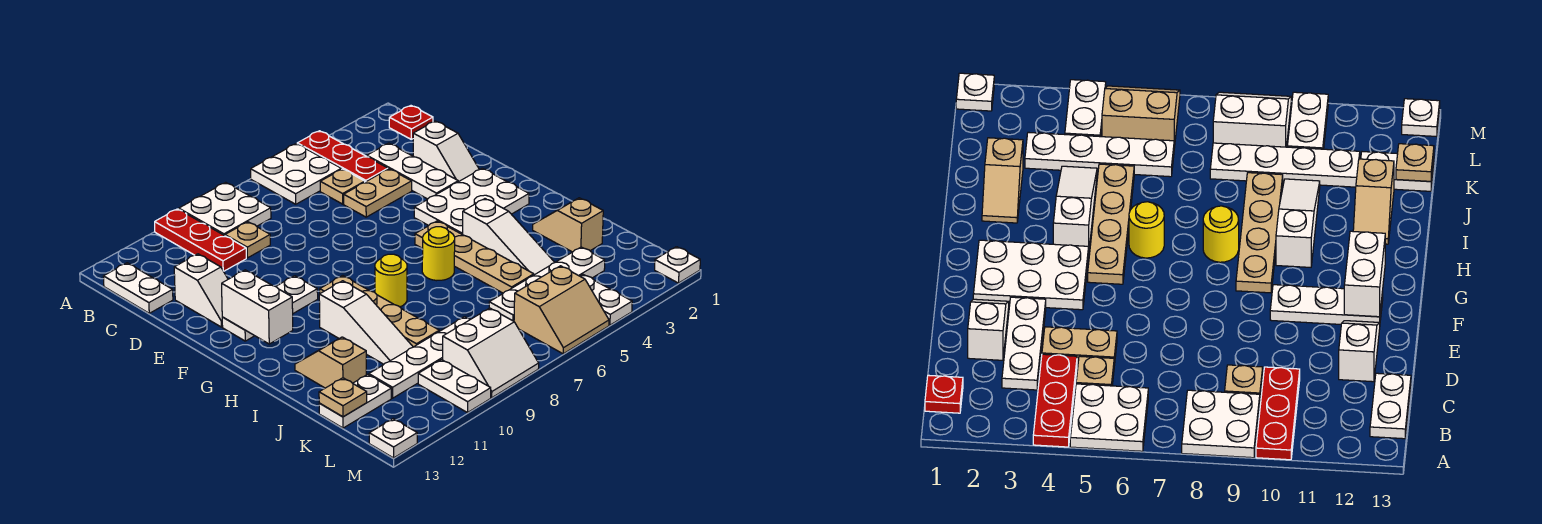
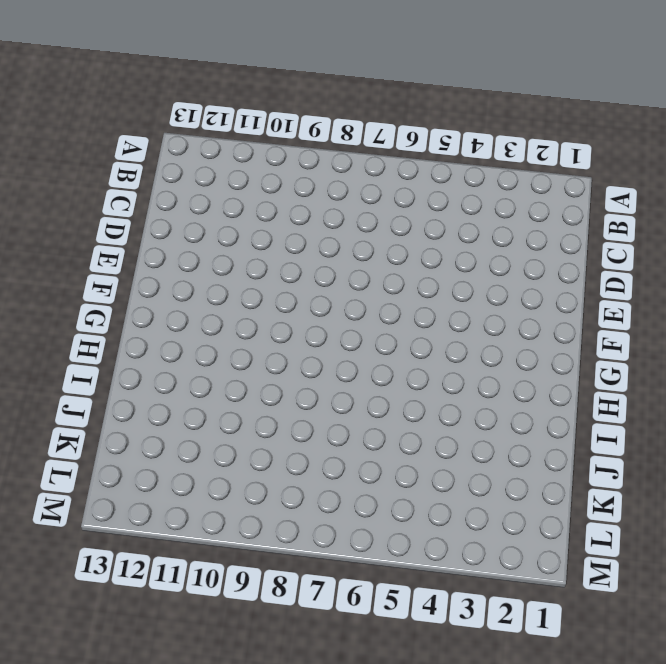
none -> red plate A4:C4 level 1
none -> white plate A5:B6 level 1
none -> white plate A8:B9 level 1
none -> red plate A10:C10 level 1

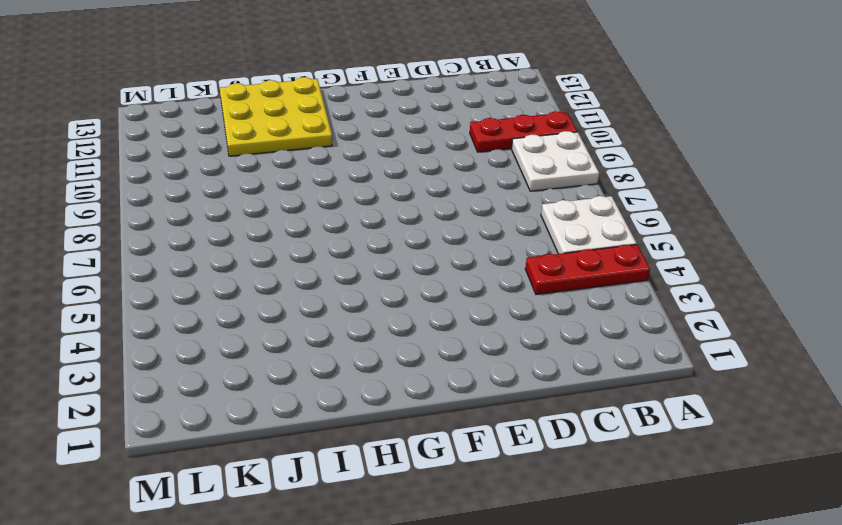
yellow plate H11:J13 level 1 -> tan slope I12:J12 level 1 top J
none -> red plate B1 level 1
none -> white plate B13:C13 level 1
none -> white plate C3:E3 level 1
none -> tan plate C5 level 1

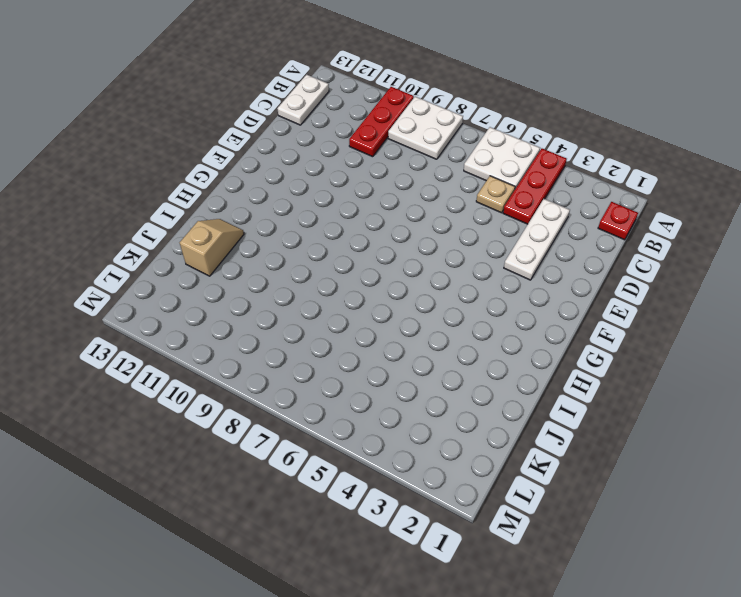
none -> tan plate C9 level 1
none -> white slope D2:E2 level 1 top D
none -> tan plate D4:D5 level 1
none -> white slope D12:E12 level 1 top D

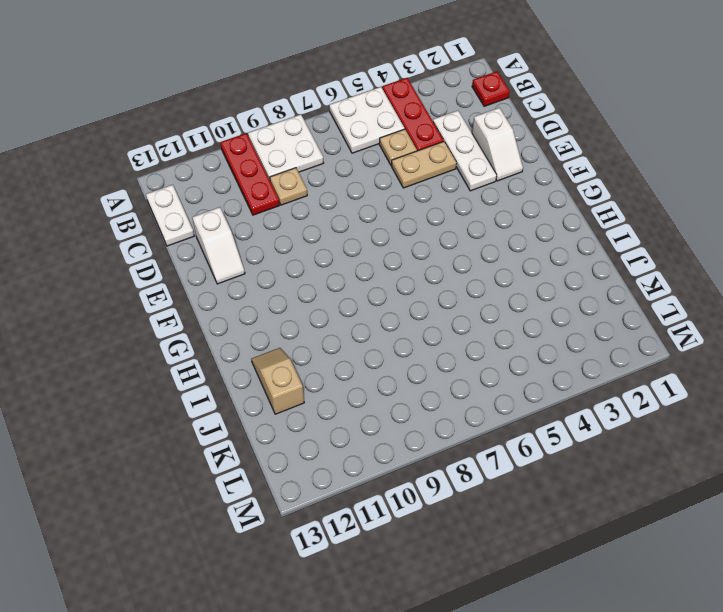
none -> white plate F2:G4 level 1
none -> white plate F10:F12 level 1
none -> tan plate G5:J5 level 1
none -> tan plate G9:J9 level 1

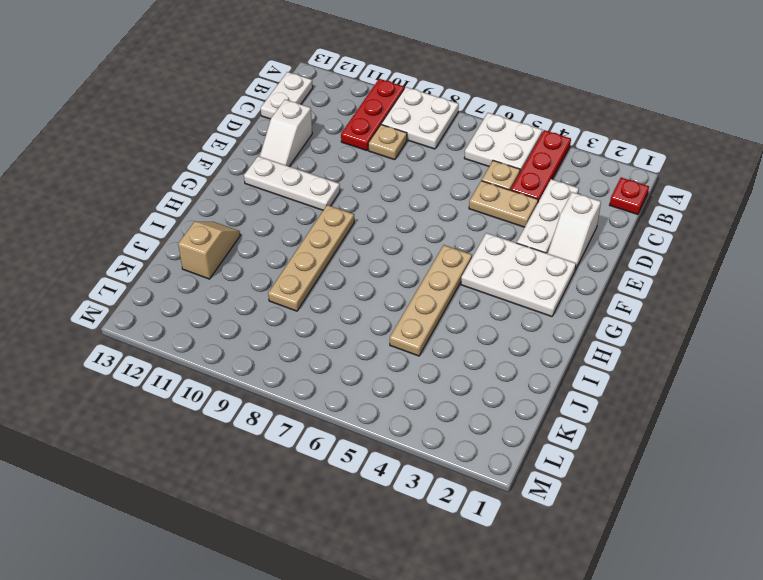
none -> white slope H4:J4 level 1 top H
none -> yellow round brick H6 level 1
none -> yellow round brick H8 level 1
none -> white slope H10:J10 level 1 top H

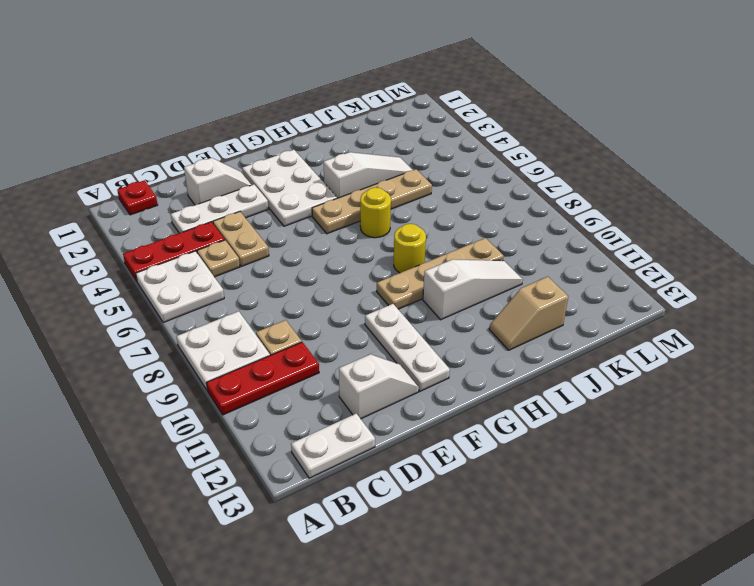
none -> tan slope I2:J2 level 1 top J
none -> white plate K3:K6 level 1
none -> white plate K8:K11 level 1
none -> white plate K12:K13 level 1

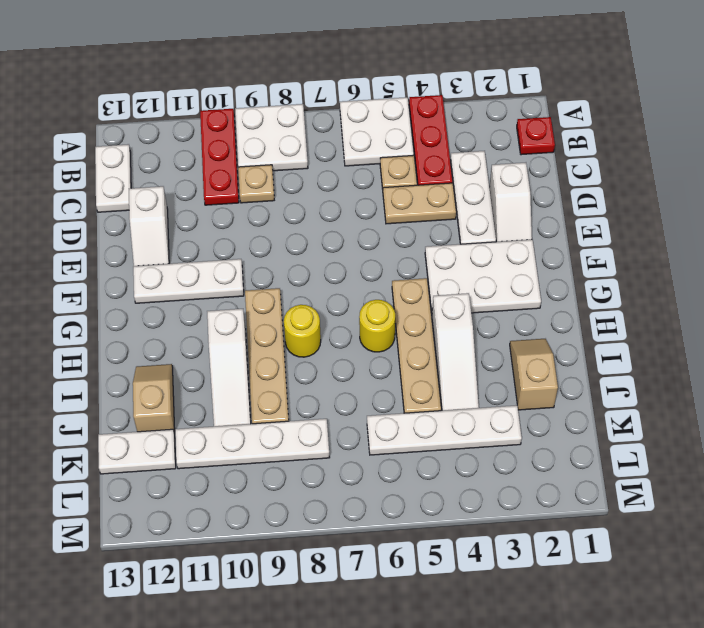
none -> white plate L4:M4 level 1
none -> tan slope L5:M6 level 1 top L
none -> white slope L8:M9 level 1 top L
none -> white plate L10:M10 level 1

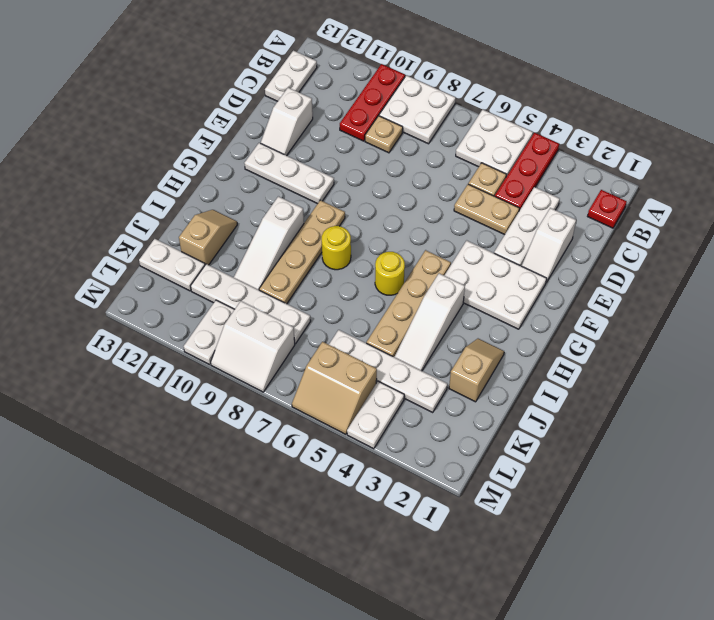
none -> white plate M1 level 1
none -> white plate M13 level 1
none -> white brick F12:G12 level 2
none -> tan plate K13 level 2

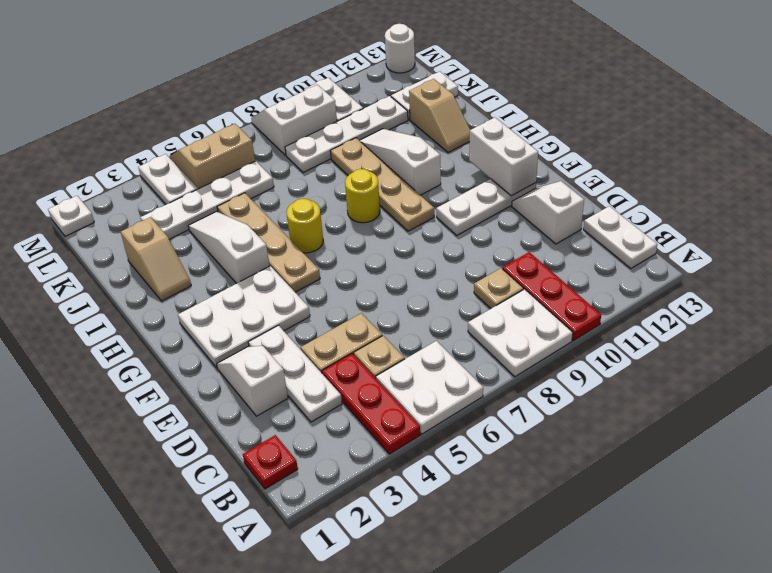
white round brick M13 level 1 -> white plate M13 level 1
none -> tan plate K13 level 2

